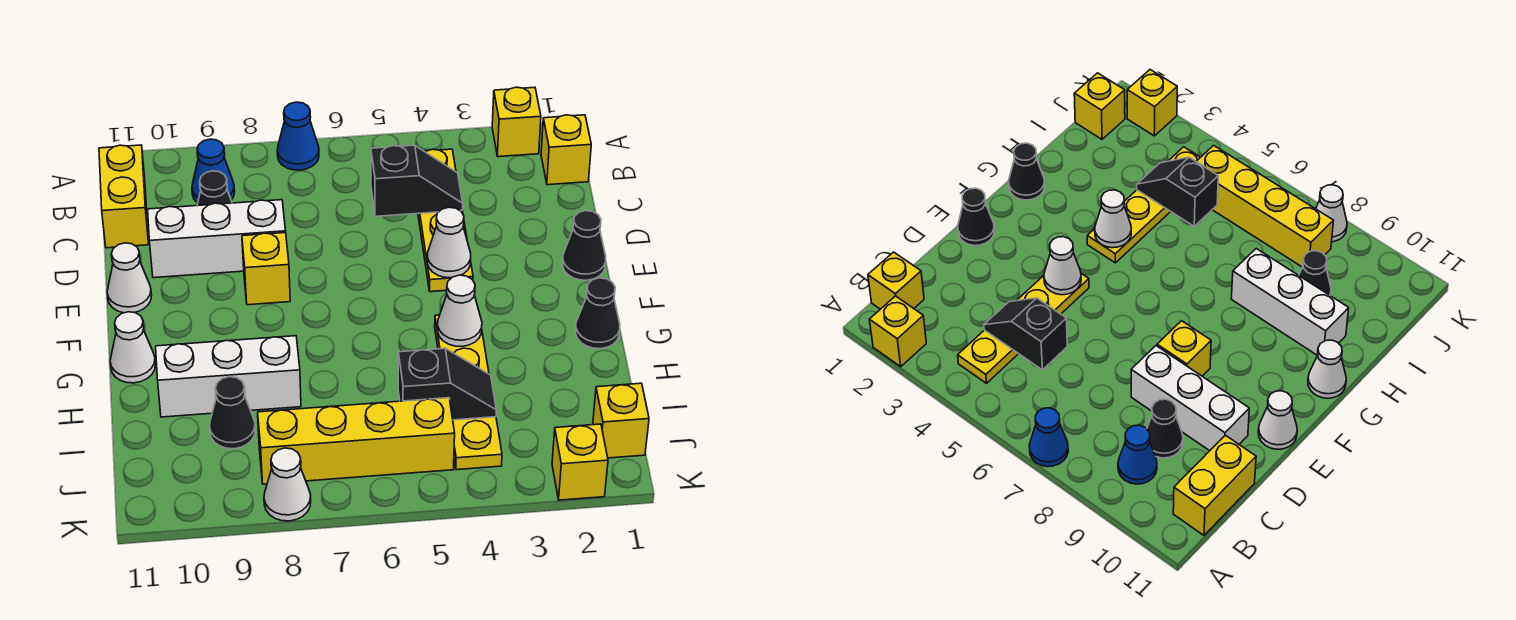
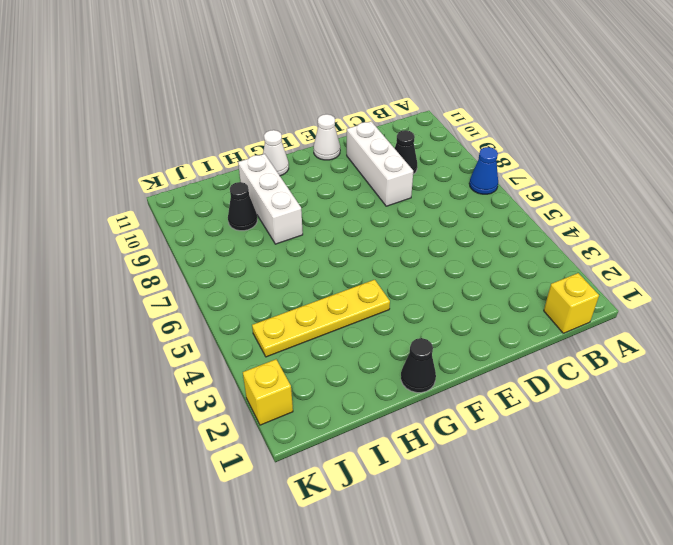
none -> yellow brick A2 level 1
none -> yellow plate B4:E4 level 1
none -> blue cone B9 level 1

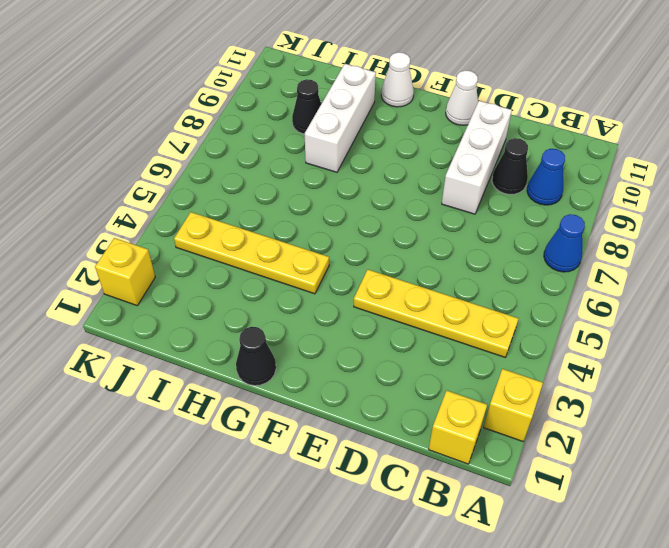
none -> yellow brick B11:C11 level 1
none -> black cone E1 level 1
none -> yellow brick E8 level 1

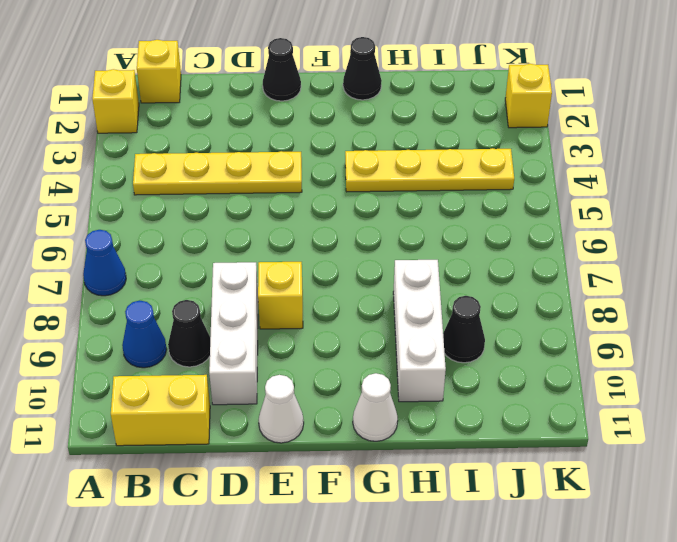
none -> yellow brick J1 level 1
none -> yellow brick J5:J8 level 1
none -> white cone K8 level 1

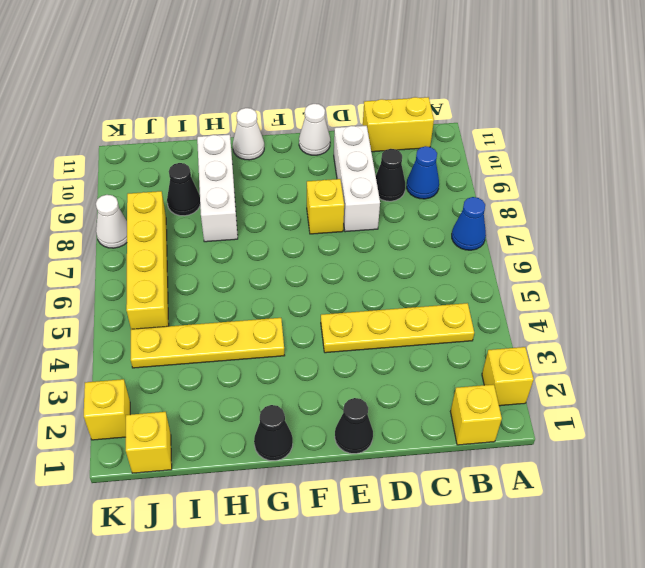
none -> black slope C4:C5 level 2 top 5
none -> white cone E4 level 2
none -> white cone G4 level 2

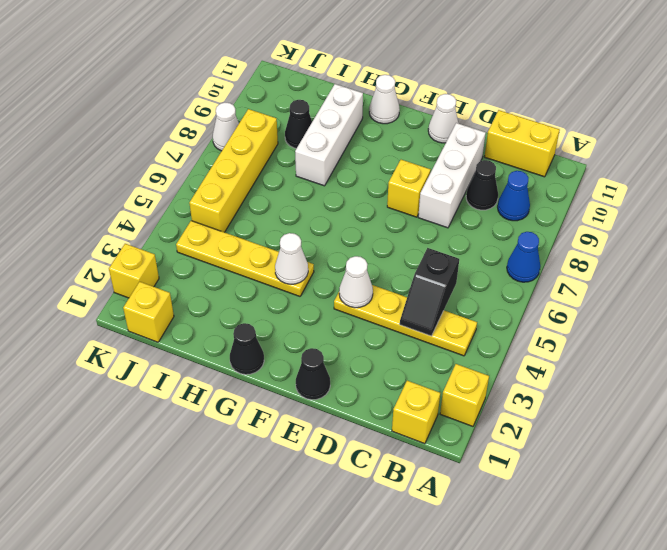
none -> black slope I4:I5 level 2 top 5

